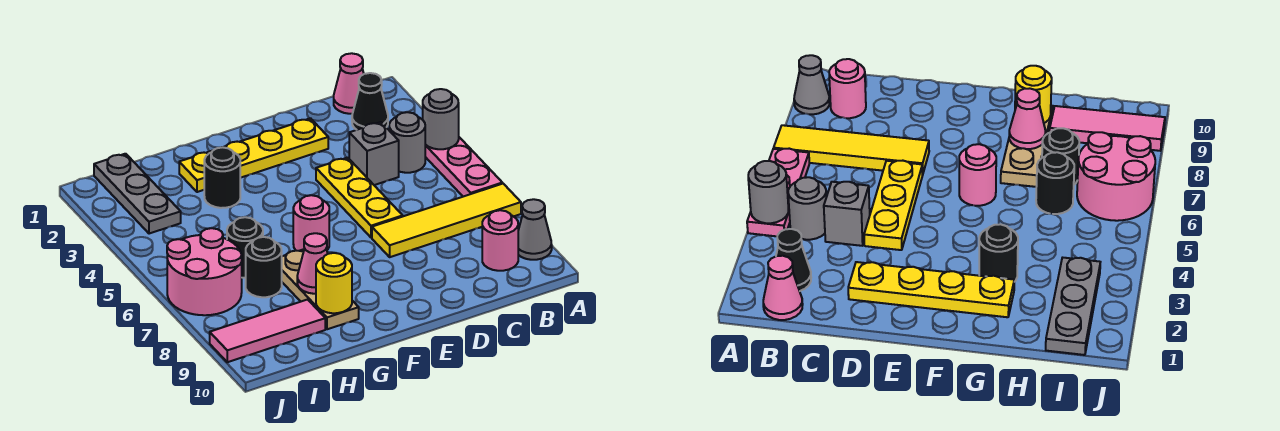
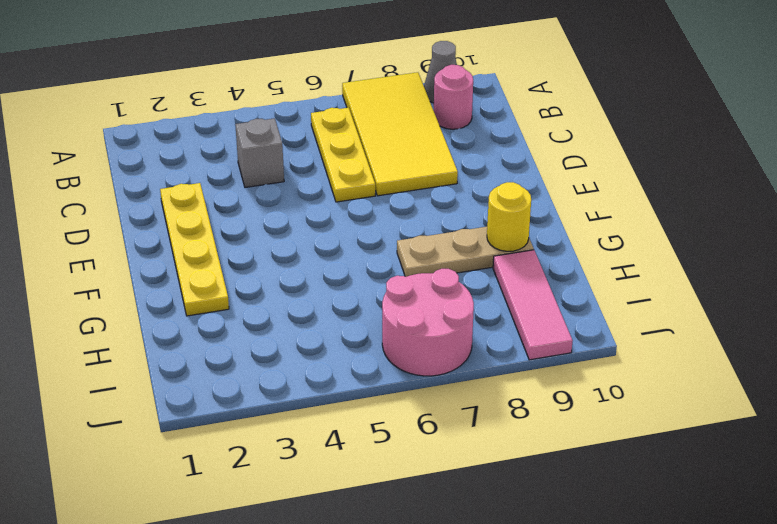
yellow tile A7:D8 level 1 -> yellow tile A7:D7 level 1
yellow plate B6:D6 level 1 -> yellow plate D4:D6 level 1
none -> pink plate A4:A6 level 1
none -> pink cone B1 level 1
none -> black cone B2 level 1

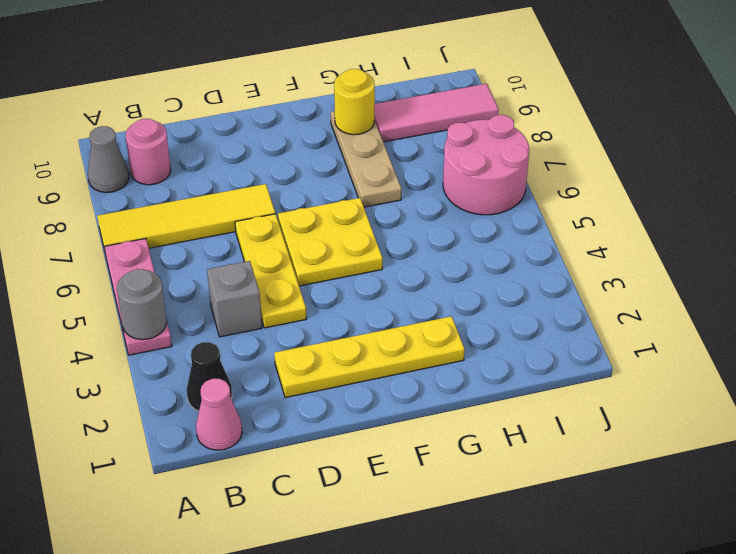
yellow plate E5:F6 level 1 -> pink round brick F6 level 1
none -> grey round brick B4 level 1
none -> black round brick G3 level 1
none -> black round brick H6 level 1

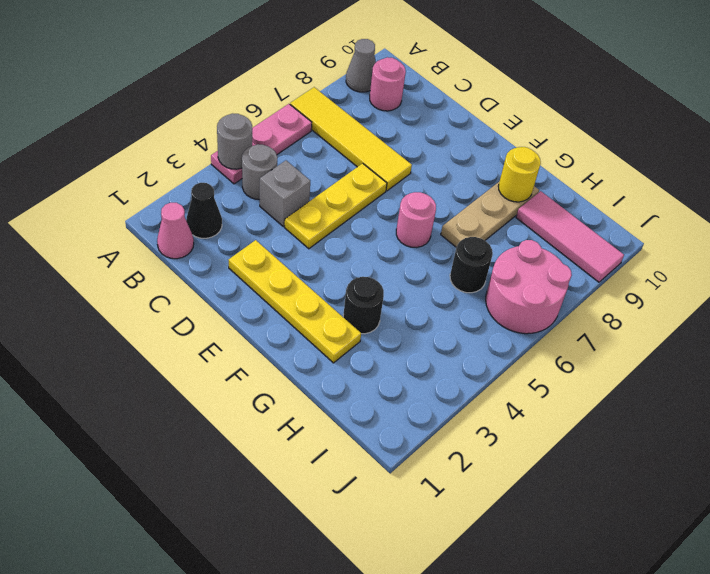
none -> black round brick H7 level 1
none -> grey plate I1:I3 level 1
none -> pink cone G8 level 2

